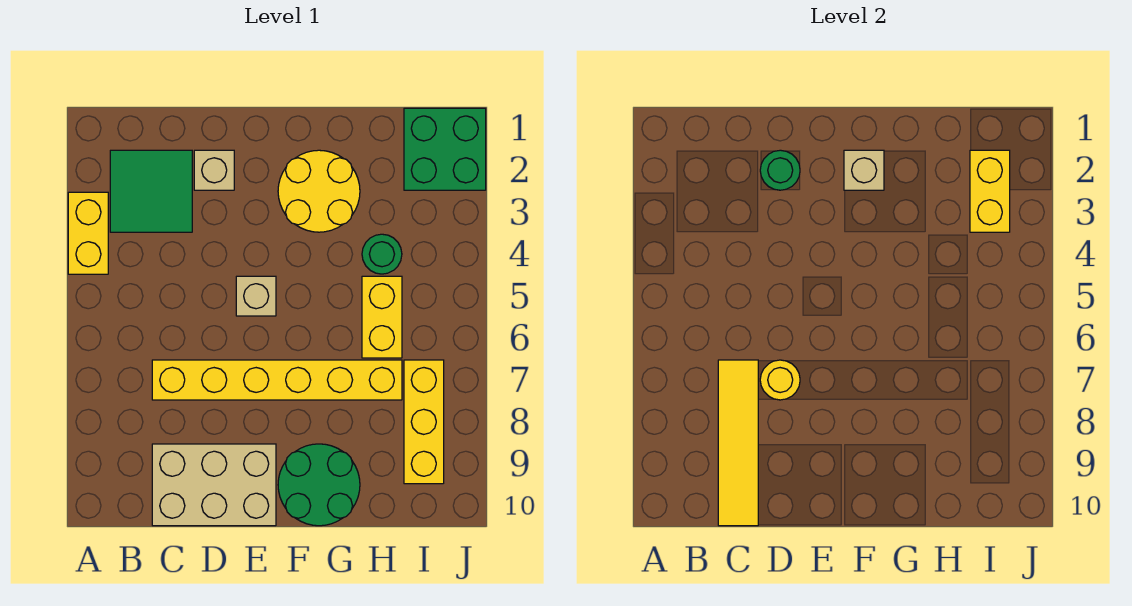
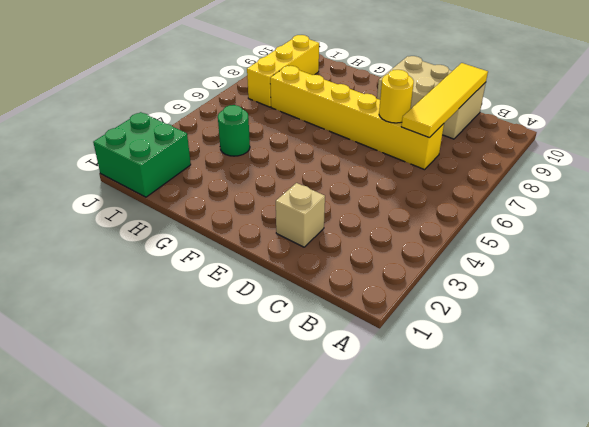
none -> yellow brick A3:A4 level 1
none -> green tile B2:C3 level 1
none -> tan brick E5 level 1

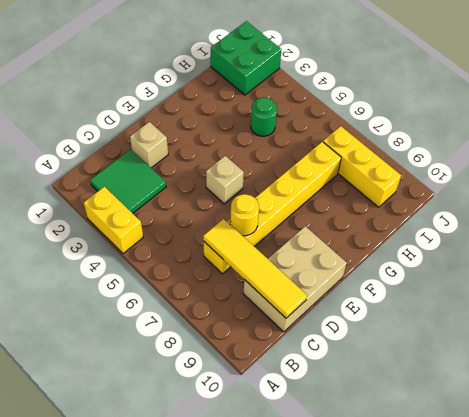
none -> yellow round brick F2:G3 level 1
none -> green round brick F9:G10 level 1
none -> yellow brick H5:H6 level 1

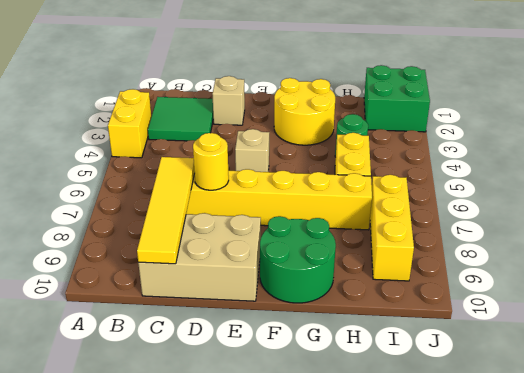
none -> green round brick D2 level 2
none -> tan brick F2 level 2
none -> yellow brick I2:I3 level 2

